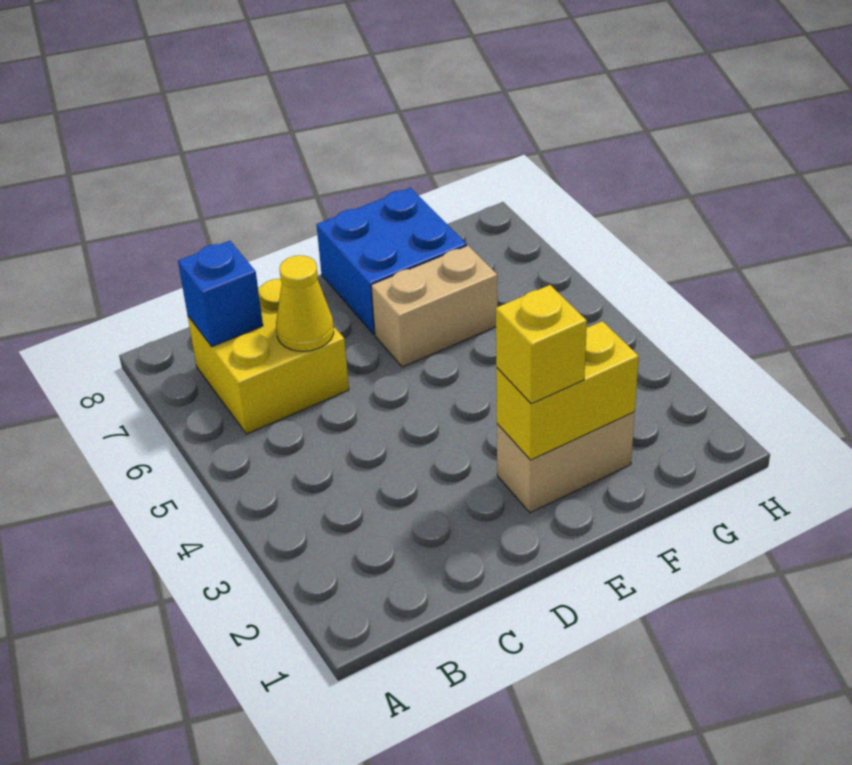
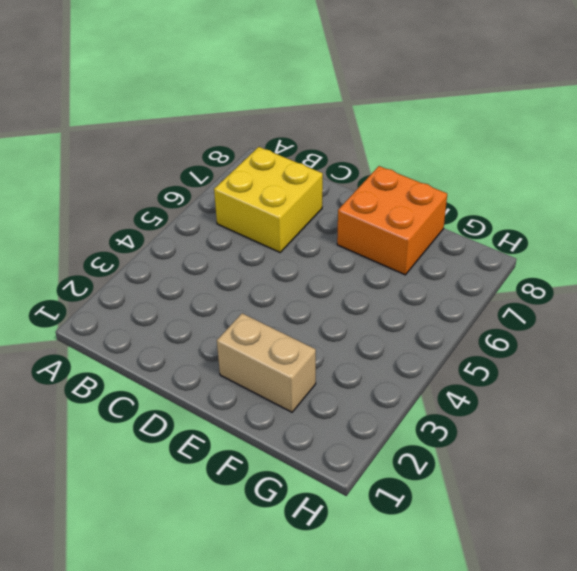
orange brick E7:F8 level 1 -> blue brick E7:F8 level 1
none -> tan brick E6:F6 level 1
none -> blue brick B7 level 2

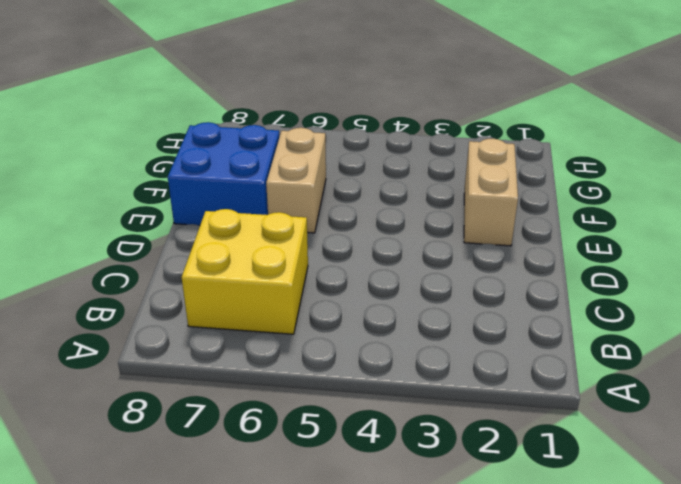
none -> blue brick B7 level 2
none -> yellow cone C6 level 2

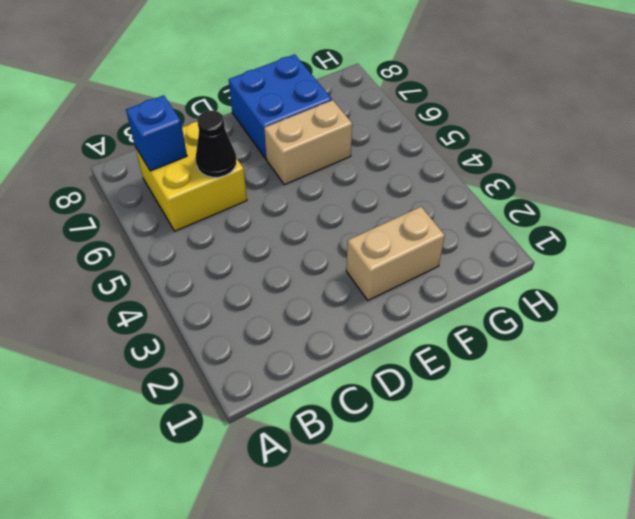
black cone C6 level 2 -> yellow cone C6 level 2
none -> yellow brick E2:F2 level 2
none -> yellow brick E2 level 3

